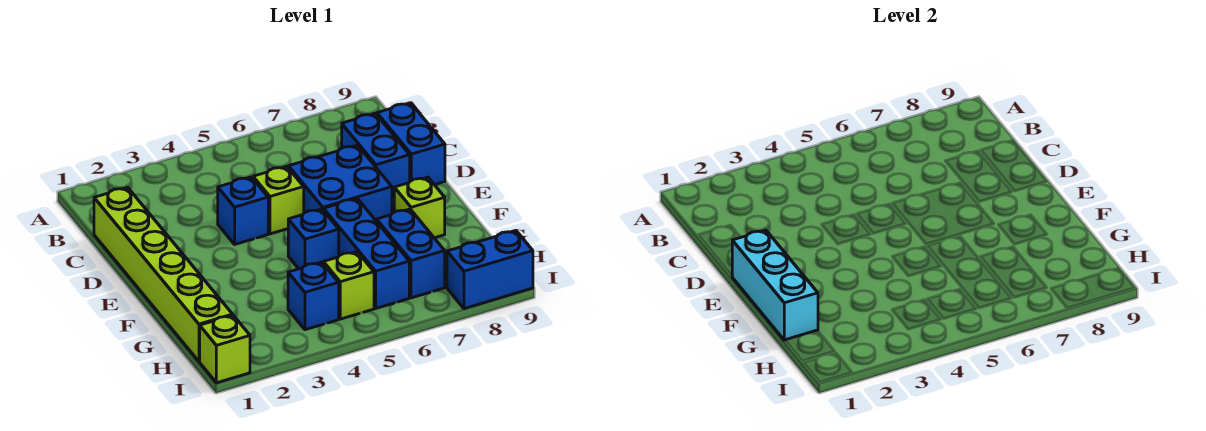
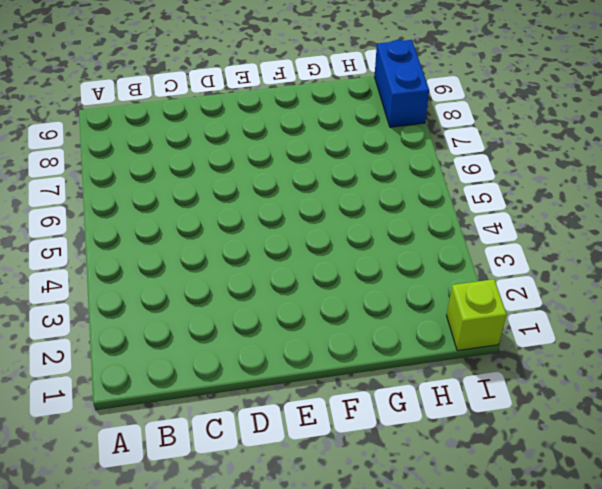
none -> lime brick C1:H1 level 1
none -> blue brick C8:D8 level 1
none -> blue brick C9:D9 level 1

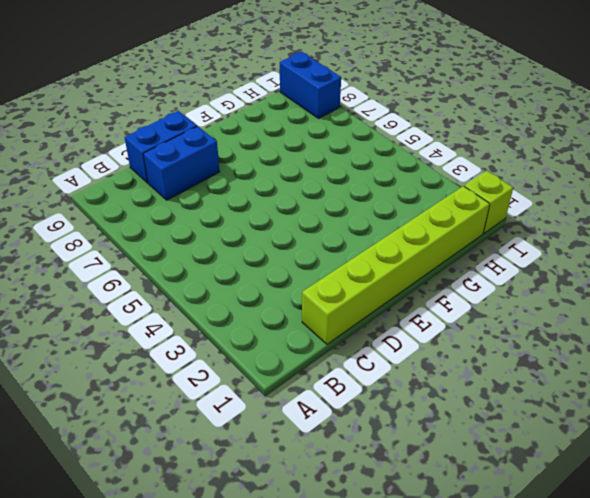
none -> blue brick D4 level 1
none -> lime brick D5 level 1
none -> blue brick D6:E7 level 1

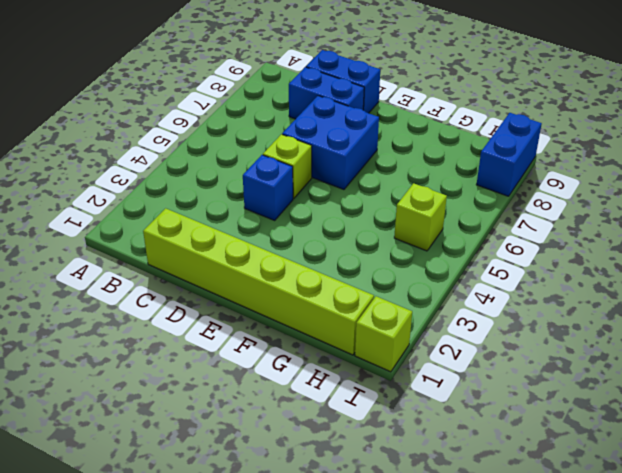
none -> blue brick F5 level 1
none -> blue brick F6:H6 level 1
none -> lime brick F8 level 1

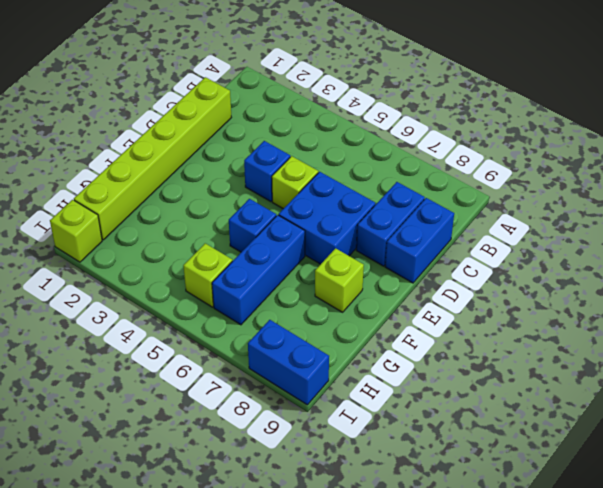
none -> blue brick G7:H7 level 1
none -> blue brick H4 level 1
none -> cyan brick E1:G1 level 2

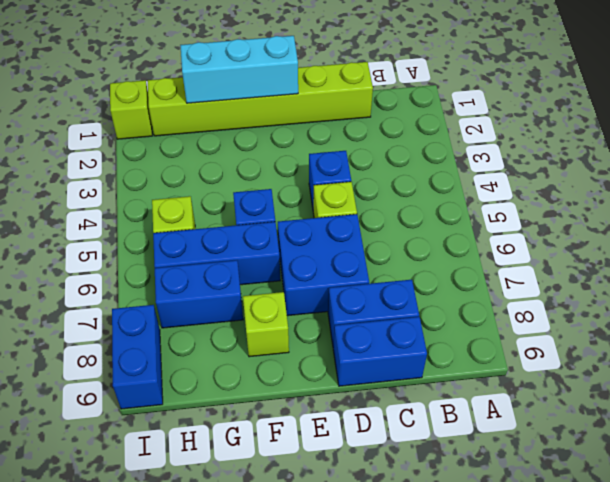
none -> blue brick H4 level 1

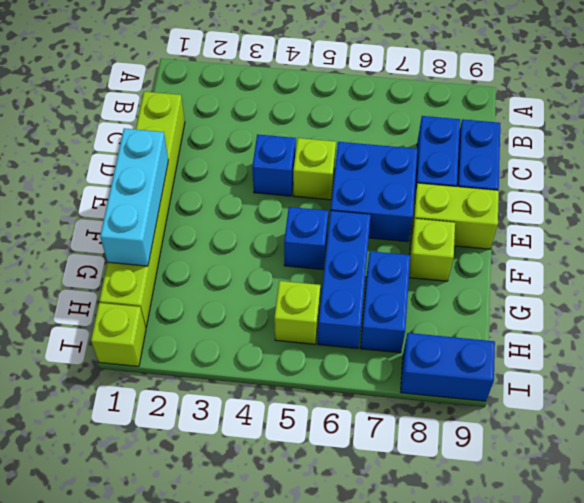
lime brick E8:E9 level 1 -> none
none -> blue brick H4 level 1

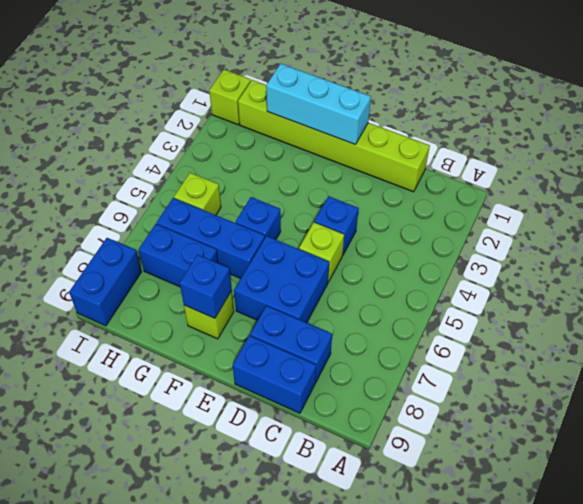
blue brick F8 level 2 -> blue brick H4 level 1

